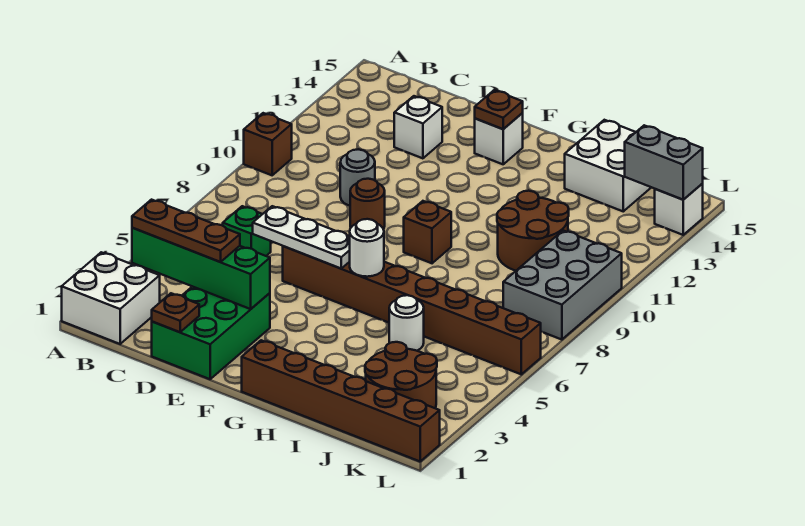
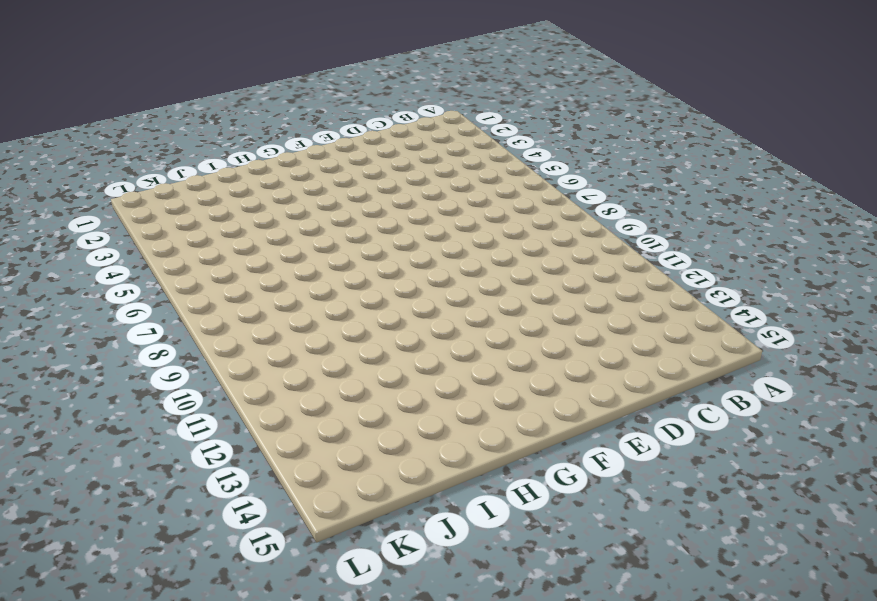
none -> white brick A1:B2 level 1
none -> brown brick A10 level 1
none -> green brick C6 level 1

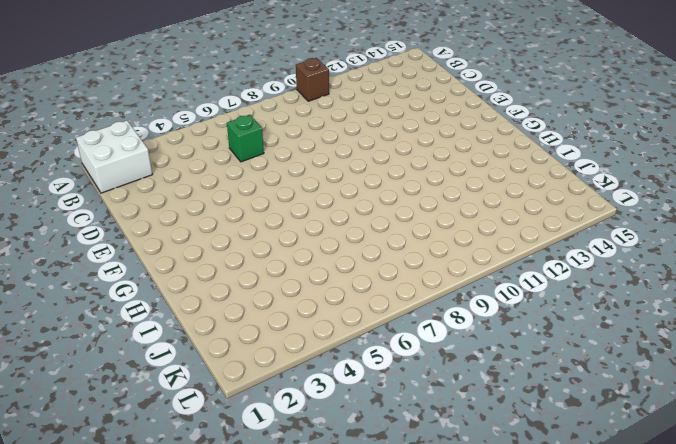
none -> green brick D1:E3 level 1
none -> grey round brick D10 level 1
none -> white brick D13 level 1

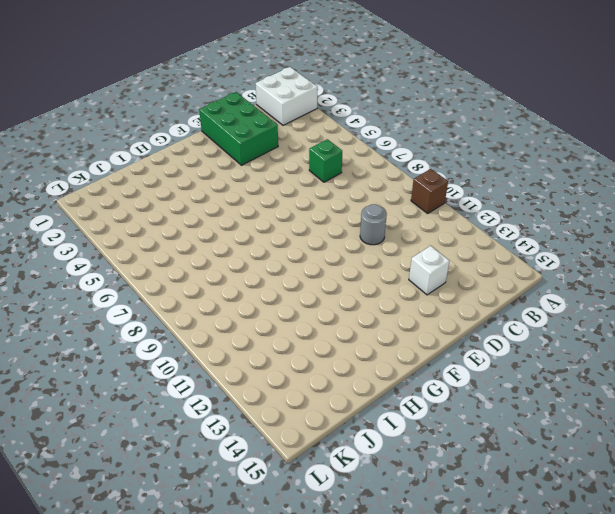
none -> brown brick E6:L6 level 1
none -> brown round brick E9 level 1
none -> white brick F14 level 1

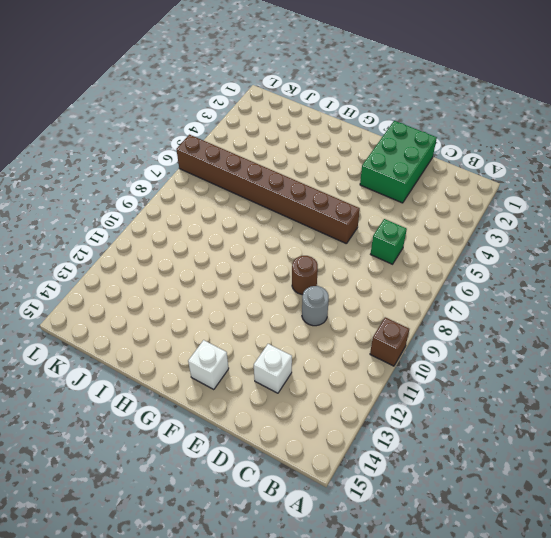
none -> white brick A1:B2 level 1
none -> brown brick G1:L1 level 1
none -> brown brick G9 level 1

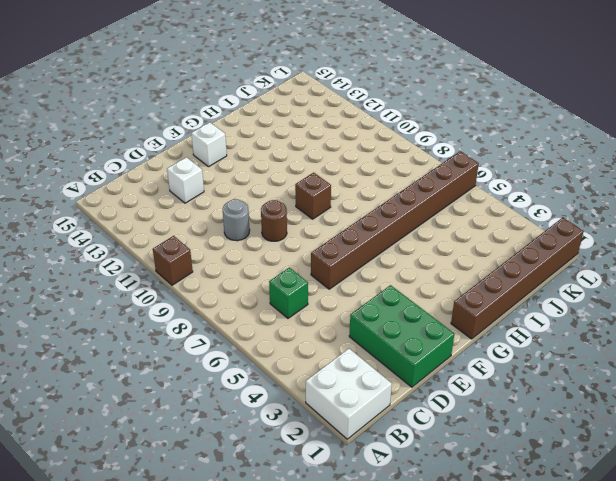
none -> white round brick I5 level 1
none -> brown round brick I10:J11 level 1
none -> white brick I14:J15 level 1

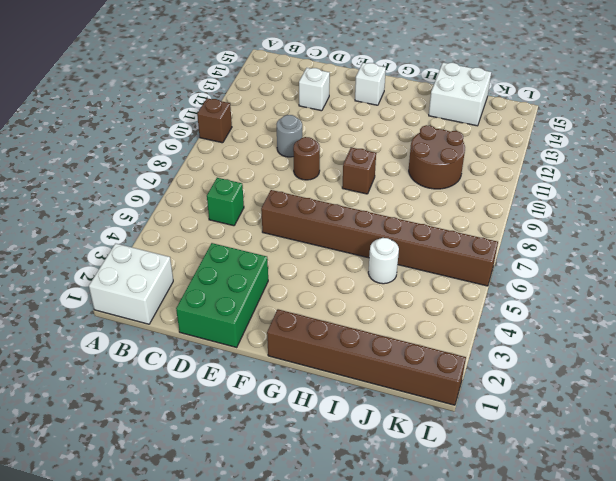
none -> brown round brick J2:K3 level 1
none -> grey brick K8:L10 level 1
none -> white brick L14 level 1

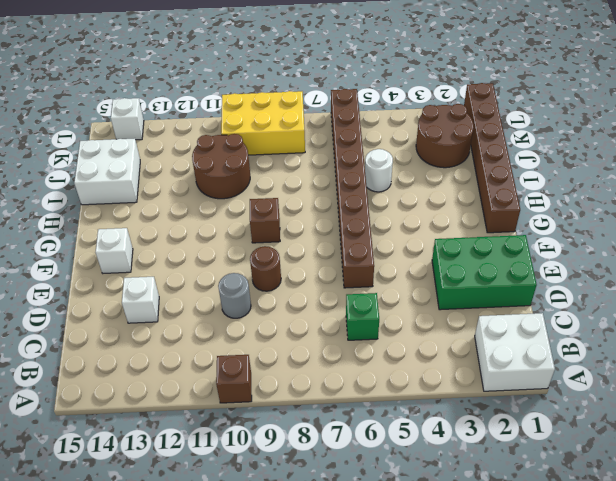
yellow brick K8:L10 level 1 -> grey brick K8:L10 level 1
none -> green brick B3:E3 level 2
none -> brown plate D1 level 2
none -> white plate D6:F6 level 2

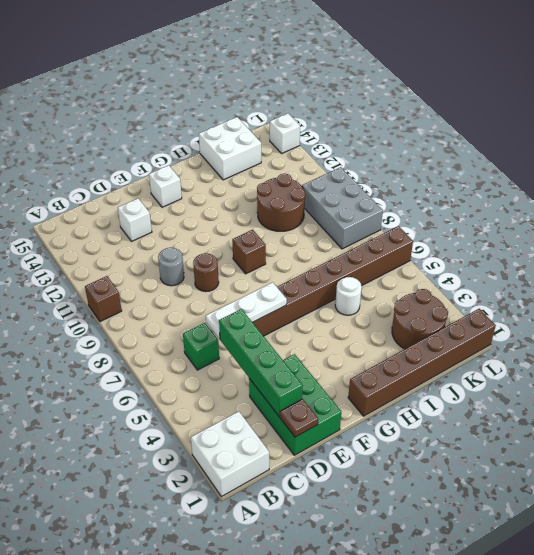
green brick D2:D5 level 2 -> green brick B3:E3 level 2
none -> brown plate F14 level 2
none -> white round brick G6 level 2
none -> grey brick K14:L14 level 2

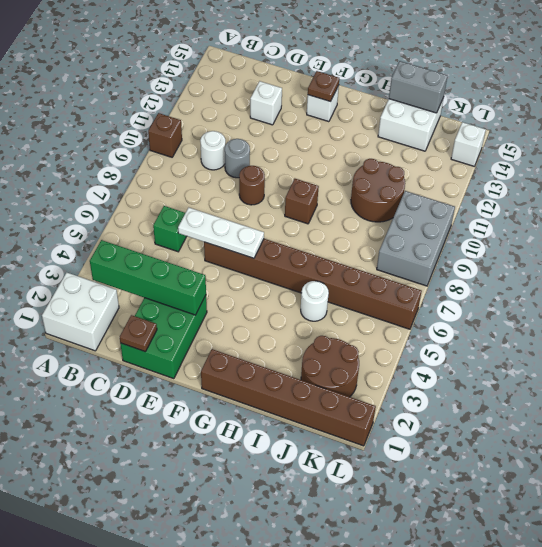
white round brick C10 level 1 -> white round brick G6 level 2
grey brick I15:J15 level 2 -> grey brick K14:L14 level 2
none -> brown plate B3:D3 level 3

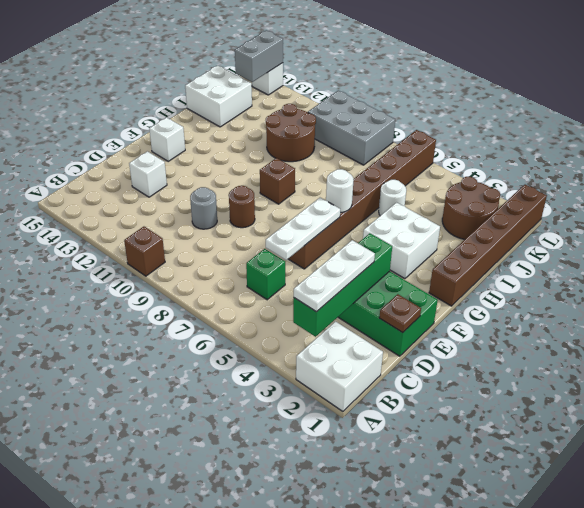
white plate B3:D3 level 3 -> brown plate B3:D3 level 3
white brick G3:H4 level 1 -> none
none -> brown plate F14 level 2

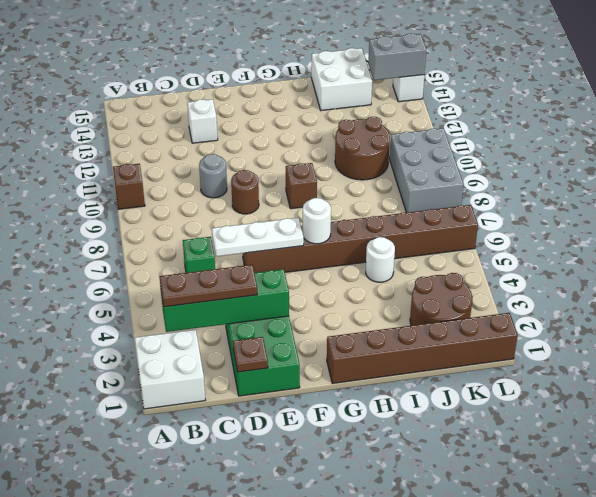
none -> white brick F14 level 1
none -> brown plate F14 level 2

